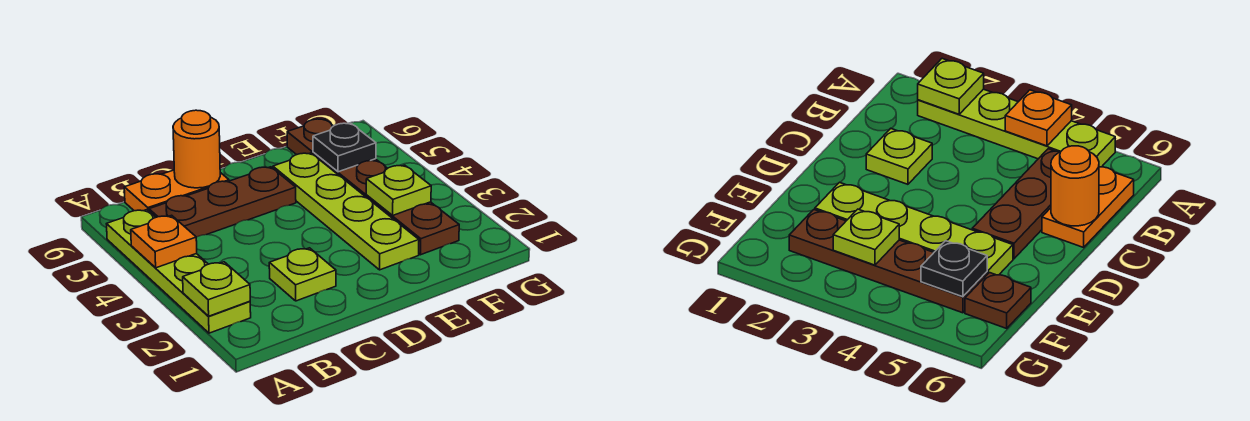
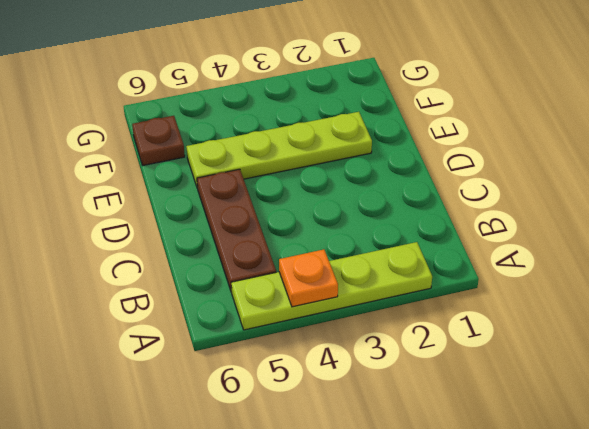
none -> orange plate B6:C6 level 1
none -> lime plate C2 level 1
none -> brown plate F2:F5 level 1

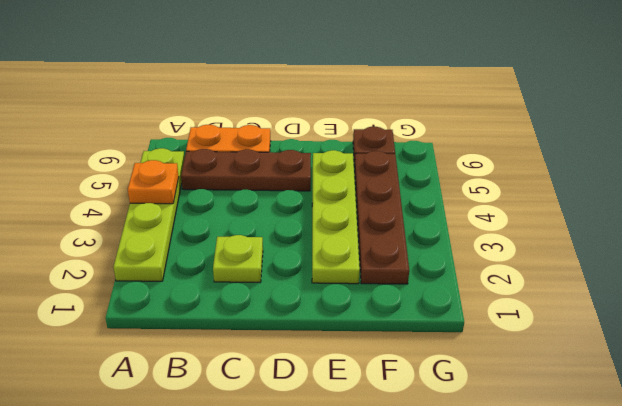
none -> lime plate A2 level 2
none -> orange round brick C6 level 2
none -> lime plate F3 level 2

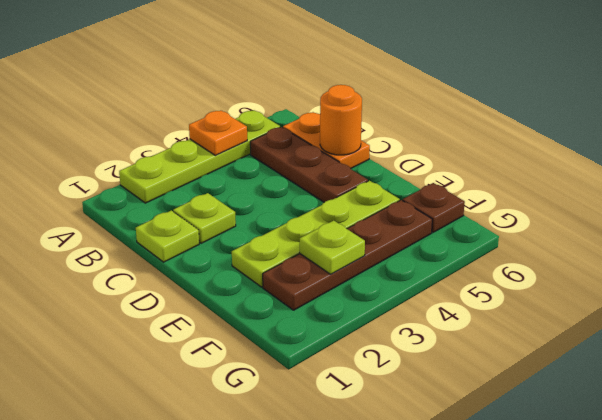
lime plate C1 level 1 -> lime plate A2 level 2
none -> black plate F5 level 2

